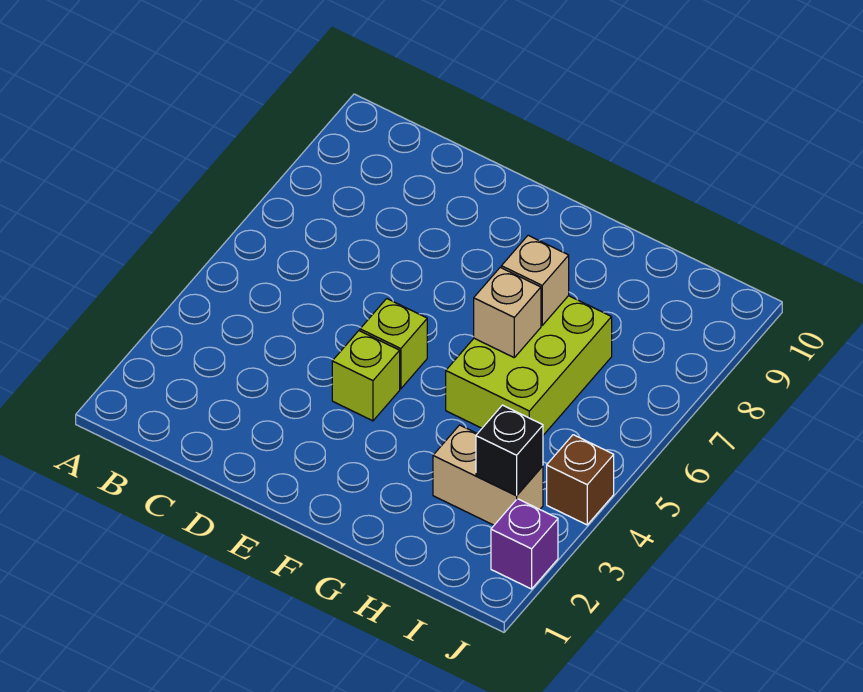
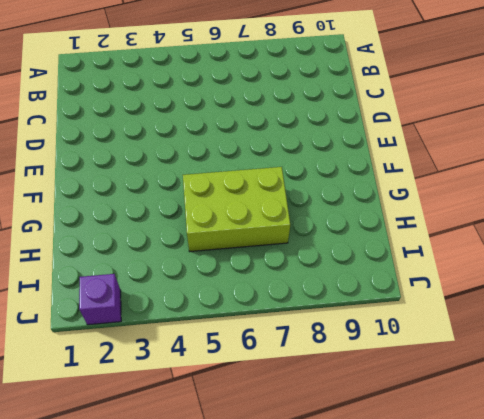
none -> lime brick E4 level 1
none -> lime brick E5 level 1

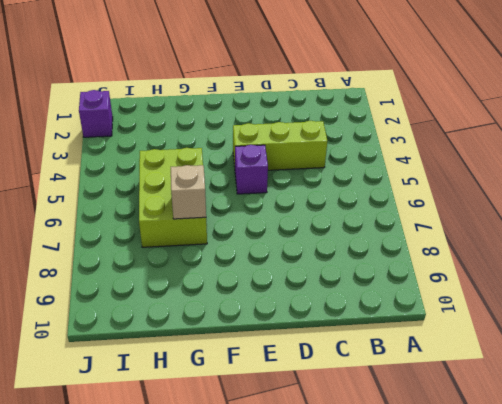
lime brick C4:E4 level 1 -> lime brick E4 level 1
purple brick E5 level 1 -> lime brick E5 level 1
none -> tan brick H3:I3 level 1
none -> brown brick J4 level 1

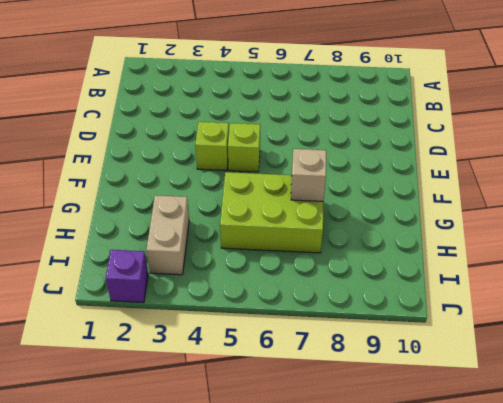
none -> brown brick J4 level 1
none -> tan brick G6 level 2

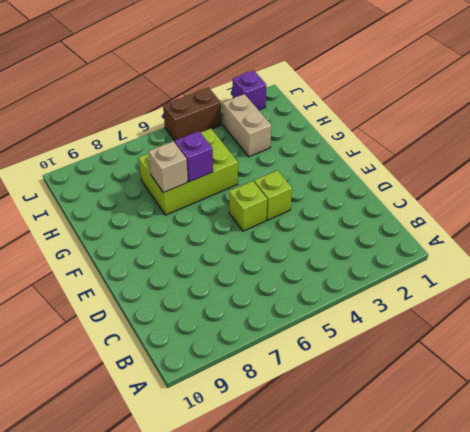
purple brick G6 level 2 -> tan brick G6 level 2
brown brick J4:J5 level 1 -> brown brick J4 level 1
none -> black brick I3 level 2

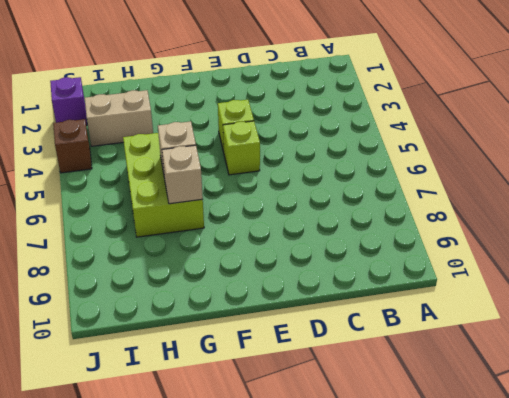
none -> black brick I3 level 2

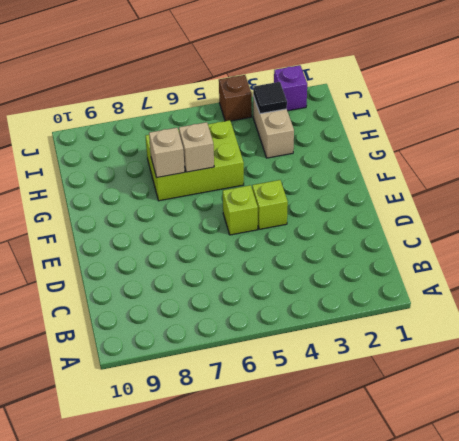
black tile I3 level 2 -> black brick I3 level 2

